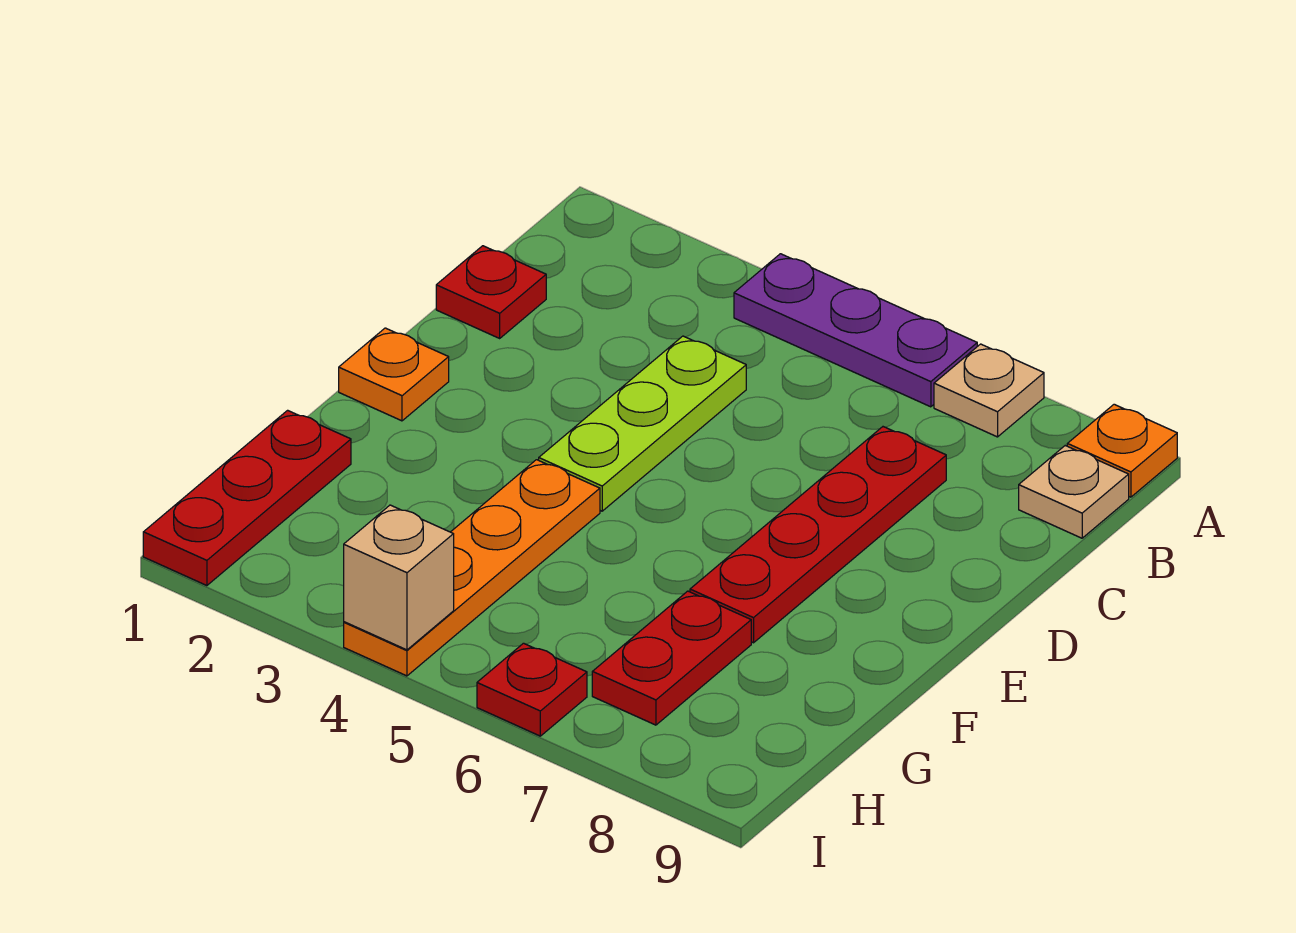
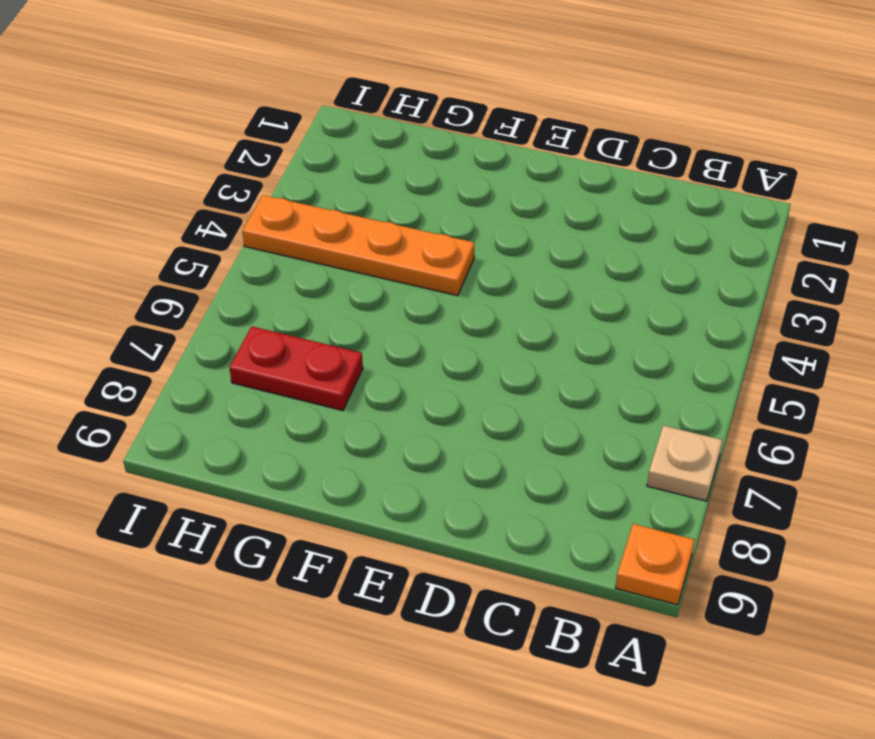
none -> purple plate A4:A6 level 1
none -> tan plate B9 level 1
none -> red plate C1 level 1

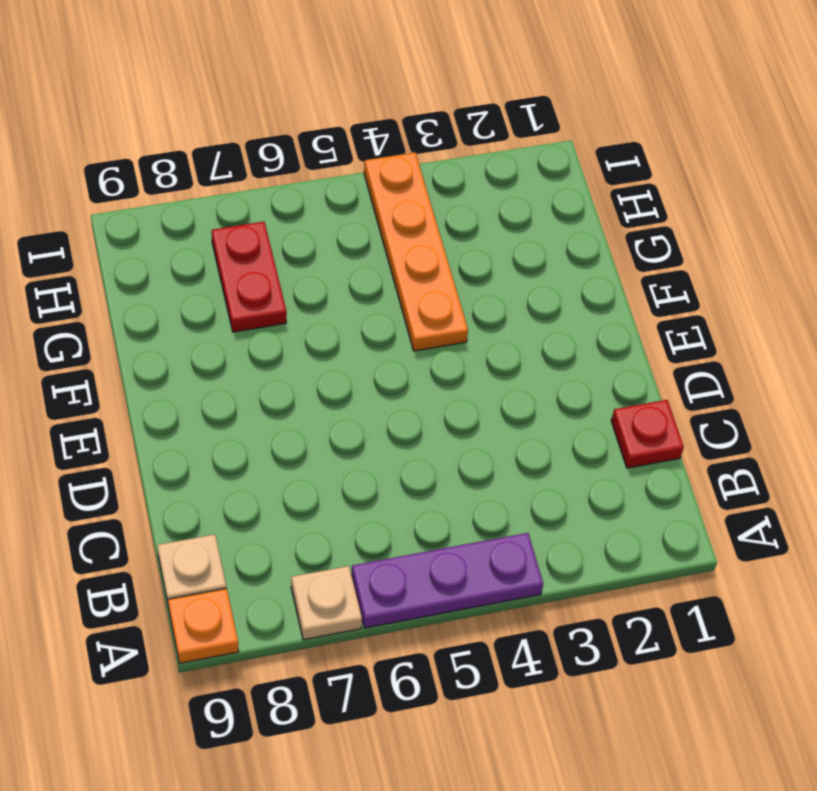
none -> lime plate C4:E4 level 1
none -> red plate C7:F7 level 1
none -> orange plate E1 level 1

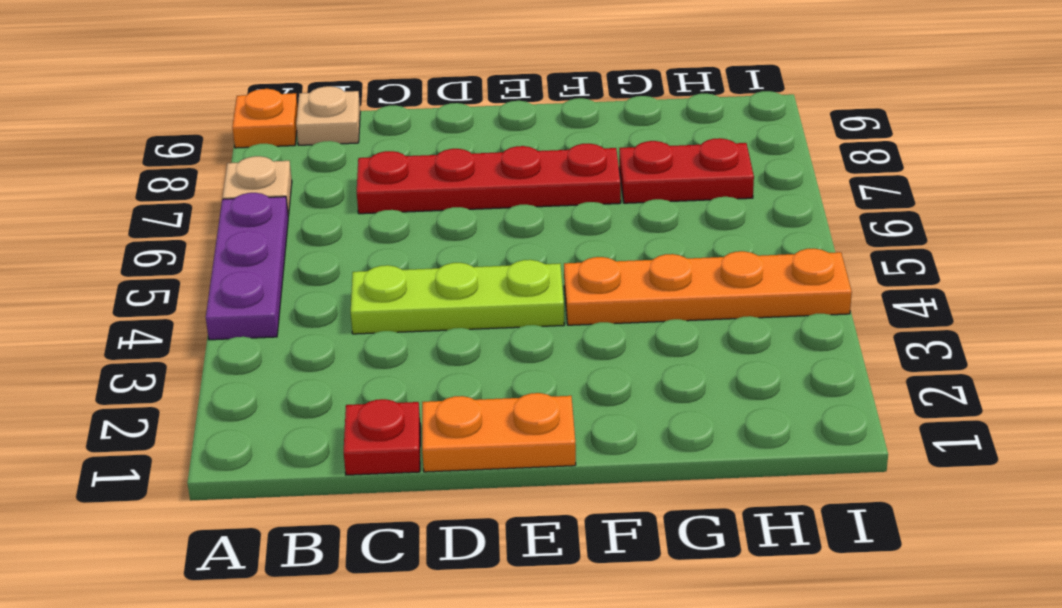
orange plate D1:E1 level 1 -> orange plate E1 level 1
none -> red plate G1:I1 level 1
none -> red plate I6 level 1
none -> tan brick I4 level 2

